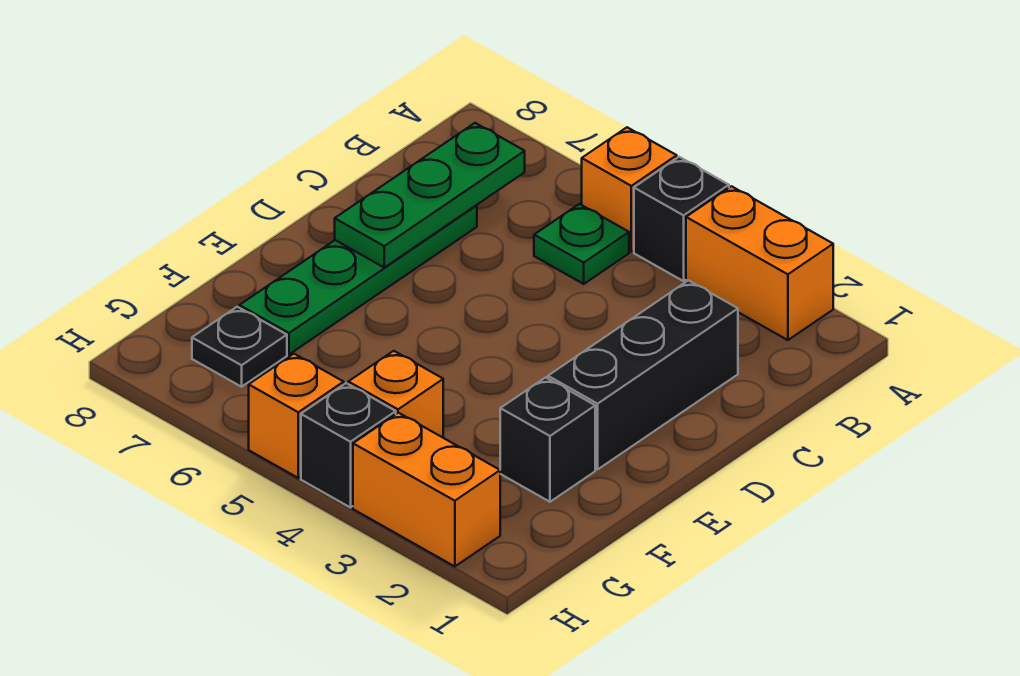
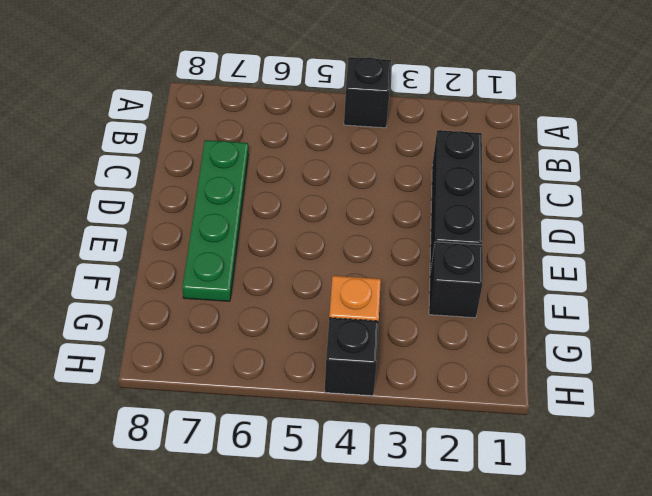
none -> orange brick A2:A3 level 1
none -> orange brick A5 level 1
none -> green plate B5 level 1

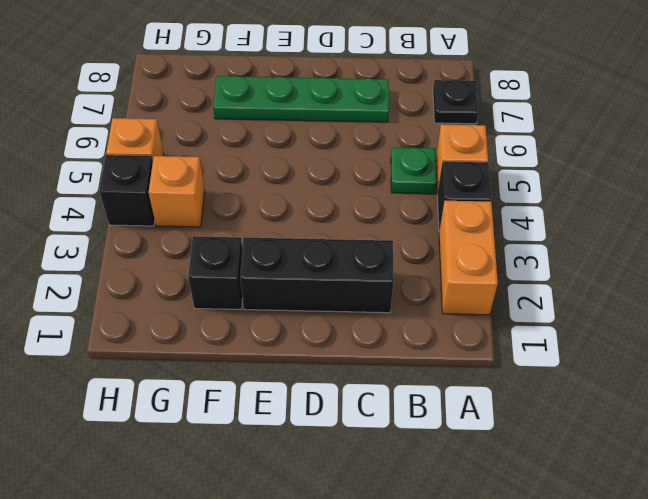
black plate A7 level 1 -> black plate G7 level 1
none -> orange brick H2:H3 level 1
none -> green plate B7:D7 level 2

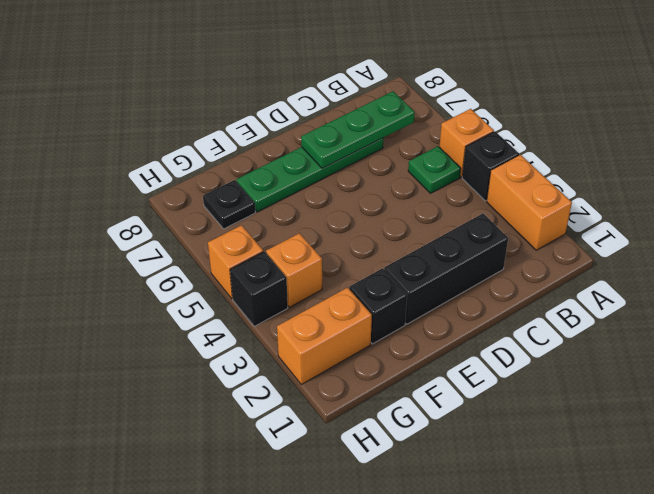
orange brick G2:H2 level 1 -> orange brick H2:H3 level 1

